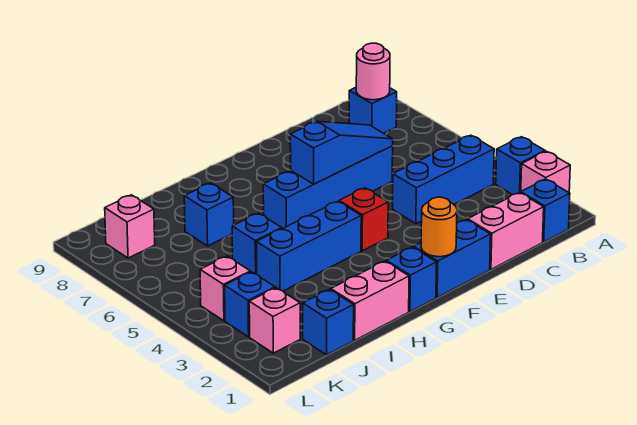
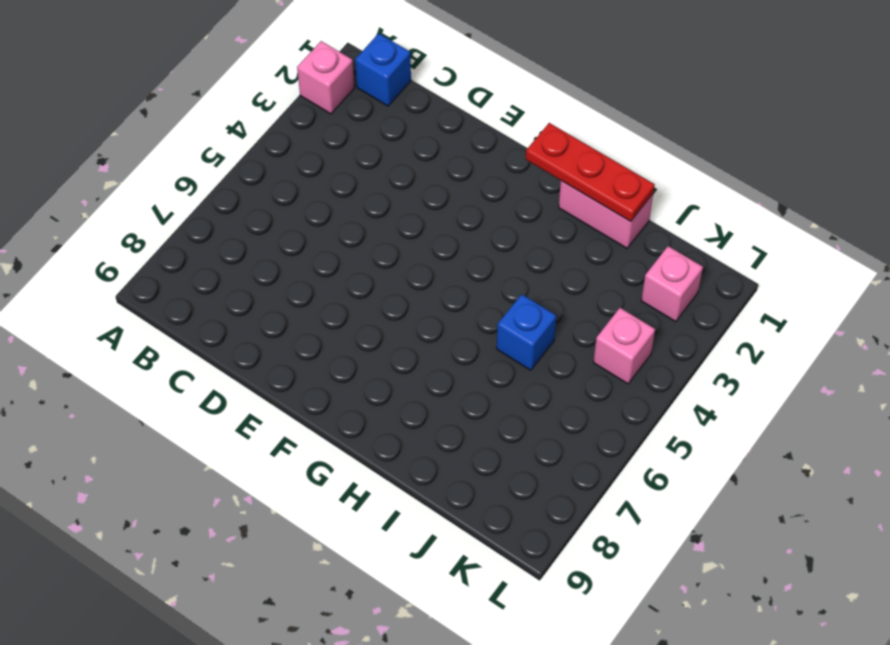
red plate G1:I1 level 2 -> none
none -> blue brick A3 level 1
none -> blue brick B4:D4 level 1
none -> blue brick B8 level 1

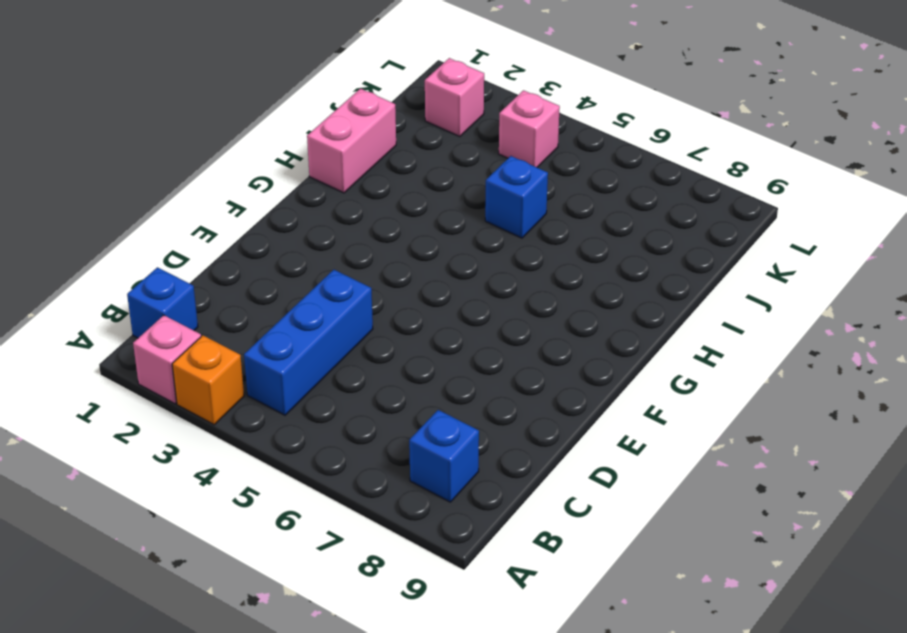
orange brick A3 level 1 -> blue brick A3 level 1
none -> pink brick C1:D1 level 1
none -> blue brick D6:G6 level 1
none -> blue brick E1:F1 level 1

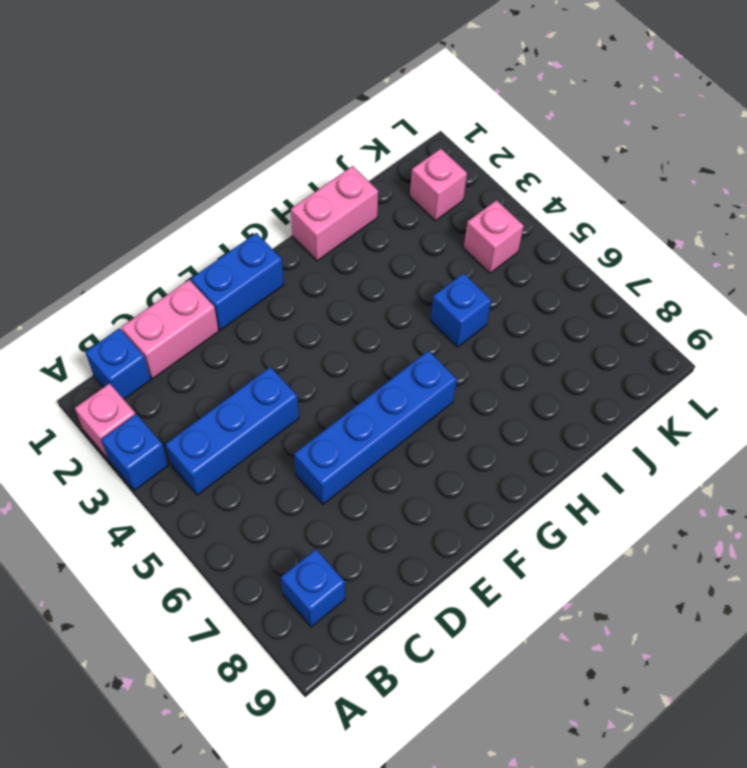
none -> red brick F4 level 1
none -> blue brick G1 level 1
none -> blue brick G4:I4 level 1

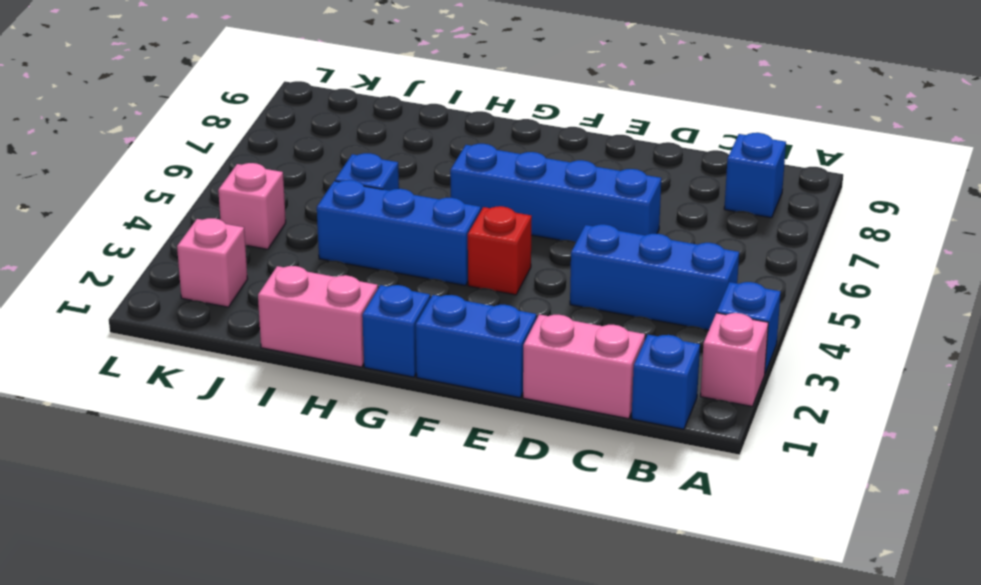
none -> blue brick I7 level 1
none -> blue brick J1 level 1
none -> blue brick K3 level 1

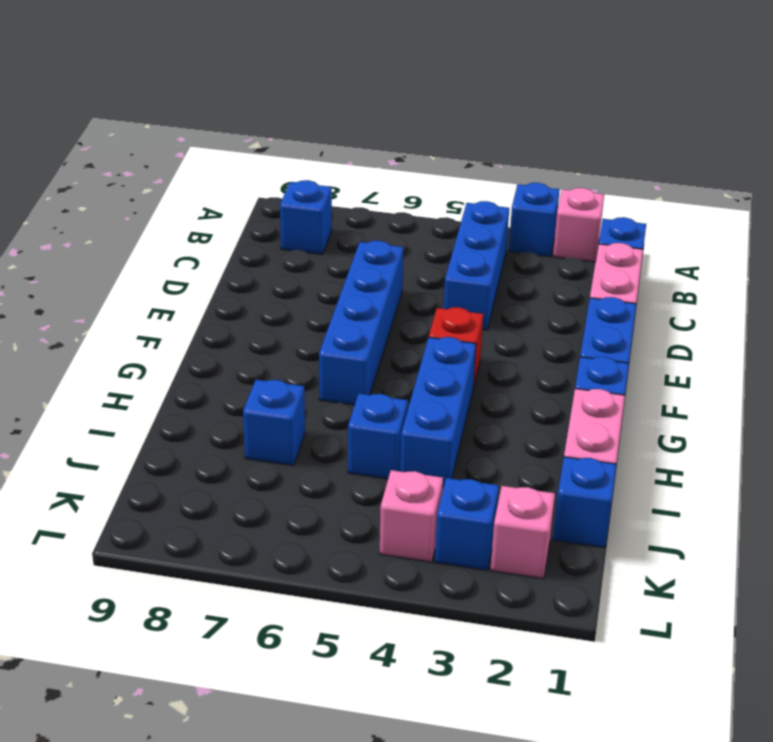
none -> pink brick K8 level 1
none -> pink round brick B8 level 2
none -> blue slope D6:F6 level 2 top F

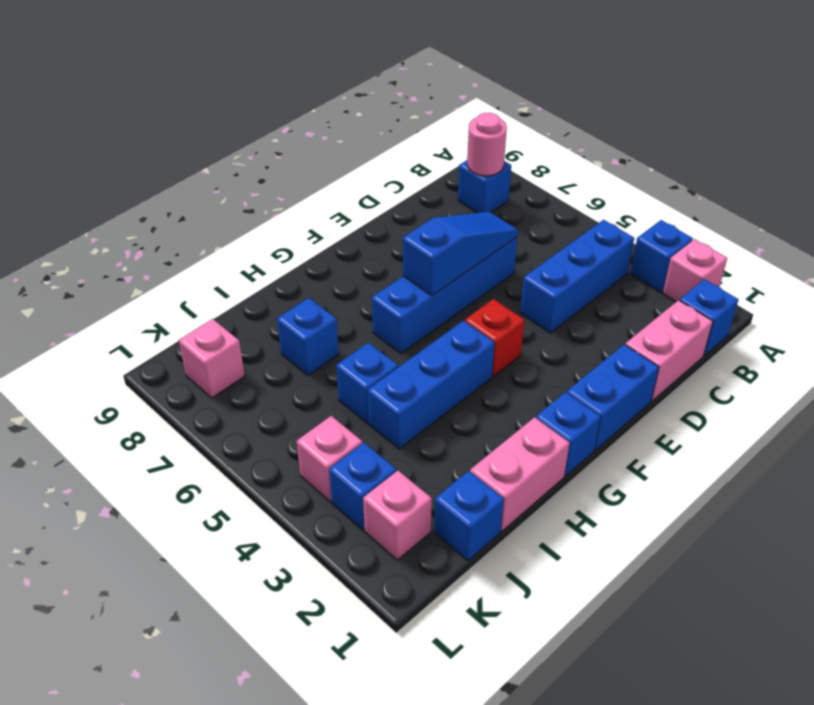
none -> orange round brick F1 level 2

